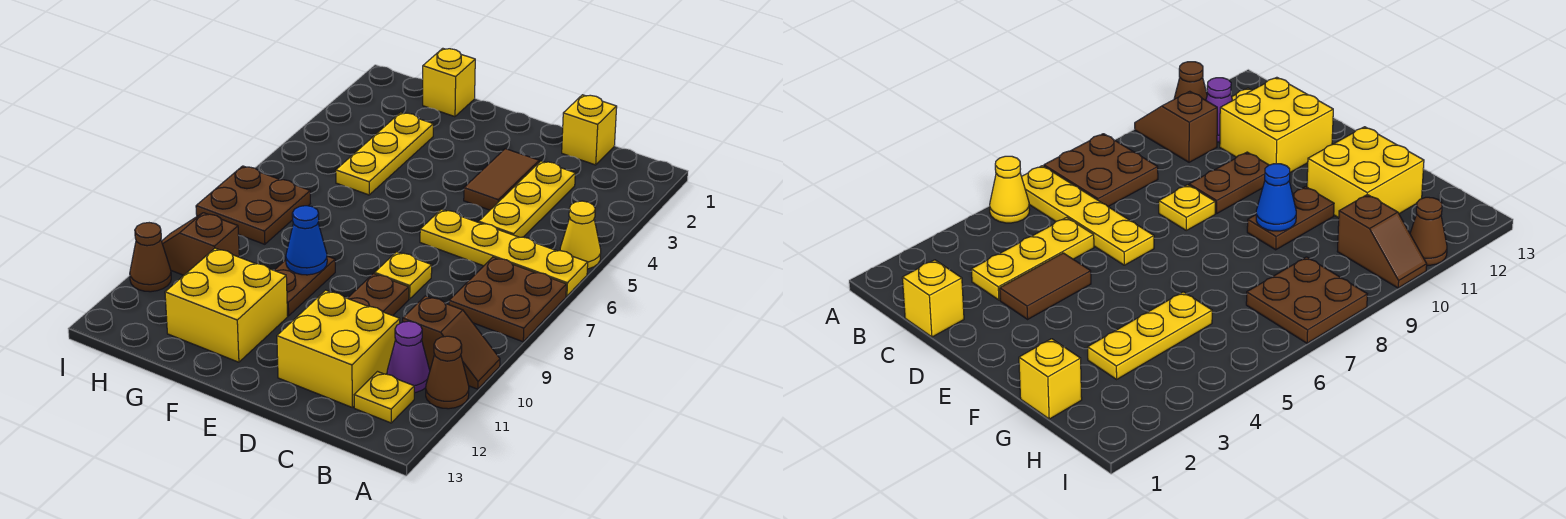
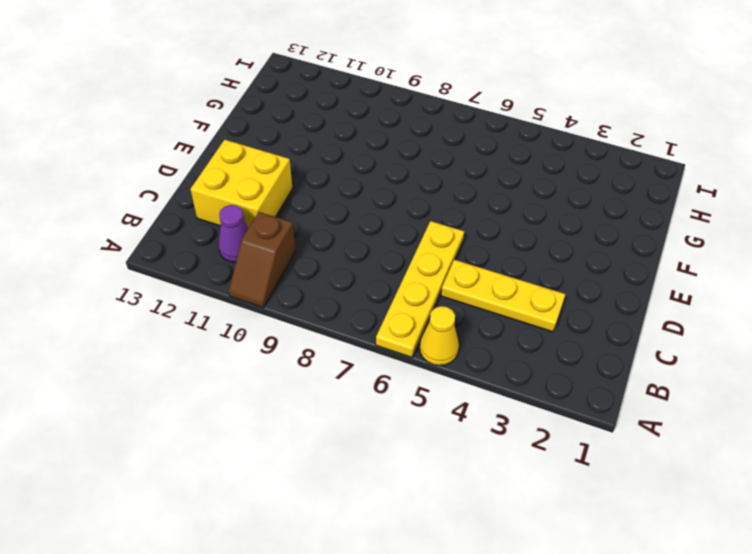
none -> brown plate A7:B8 level 1
none -> brown cone A11 level 1
none -> yellow plate B12 level 1

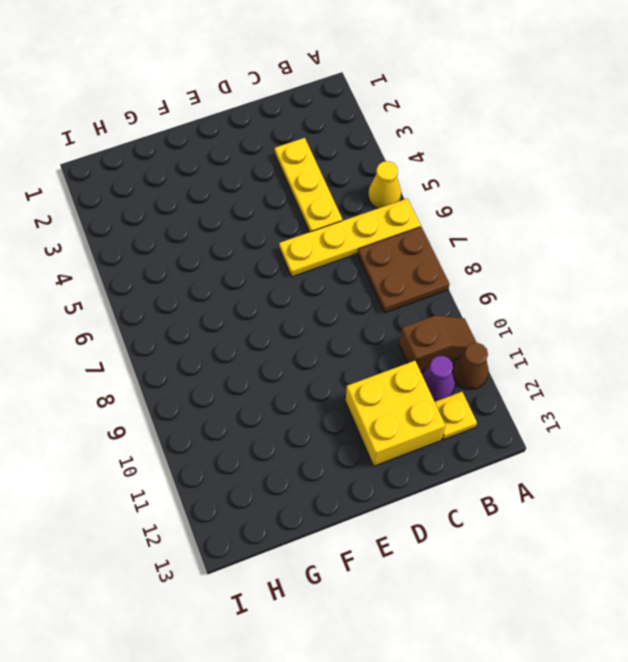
none -> yellow brick C1 level 1
none -> brown tile D3:D4 level 1
none -> yellow plate D8 level 1

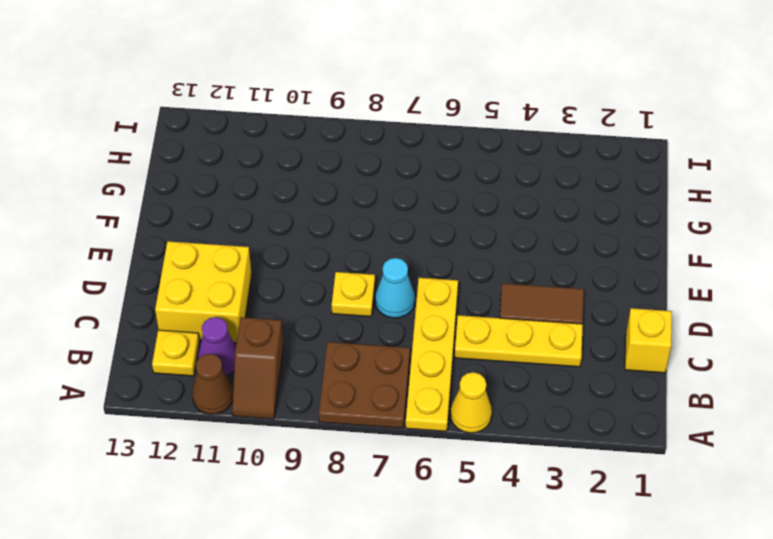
cyan cone D7 level 1 -> none
none -> brown plate D9:D10 level 1
none -> brown plate F9:F10 level 1
none -> yellow brick F11:G12 level 1

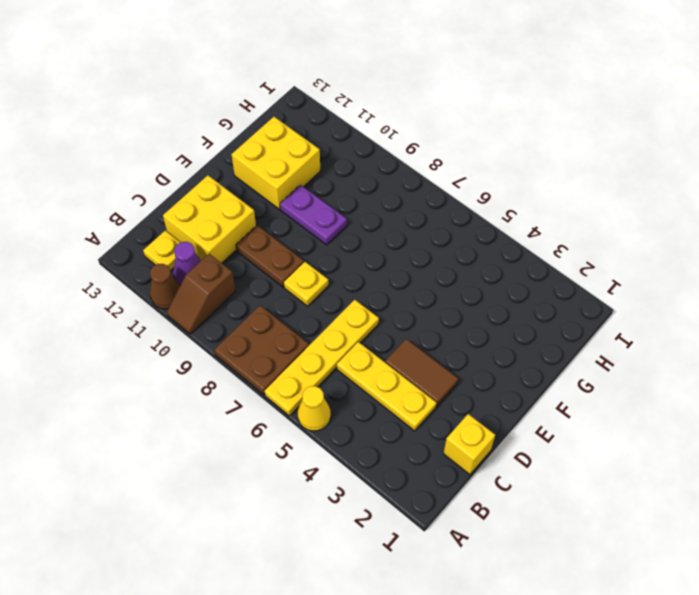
purple plate F9:F10 level 1 -> brown plate F9:F10 level 1
none -> yellow brick G1 level 1
none -> yellow plate G3:G5 level 1
none -> brown plate H7:I8 level 1

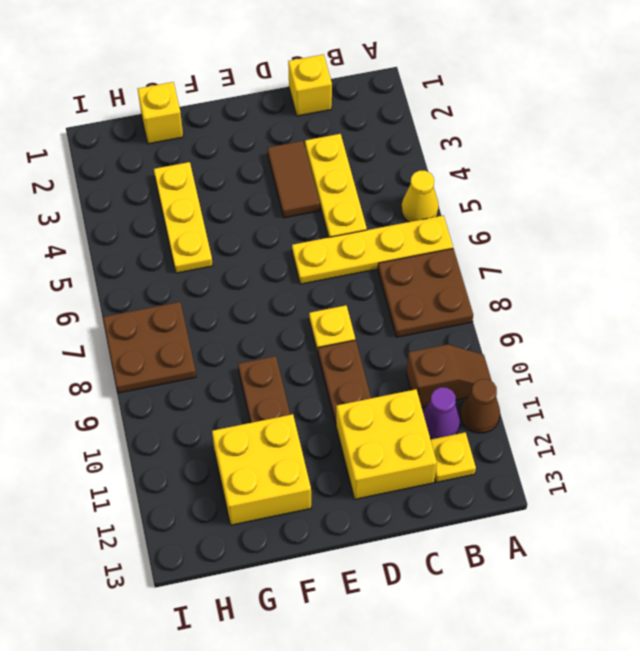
none -> brown slope H10:I10 level 1 top H
none -> brown cone I11 level 1
none -> blue cone F9 level 2

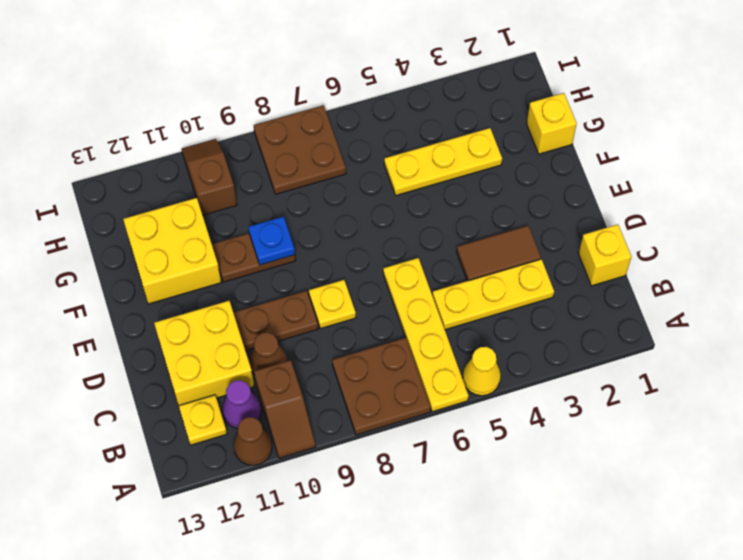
brown cone C10 level 1 -> brown cone I11 level 1
blue plate F9 level 2 -> blue cone F9 level 2

